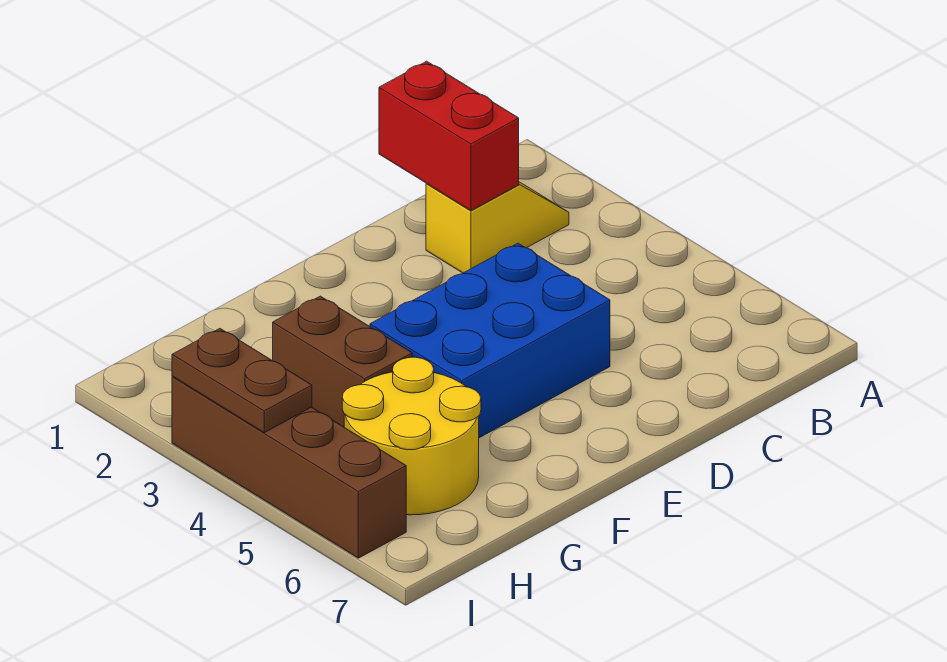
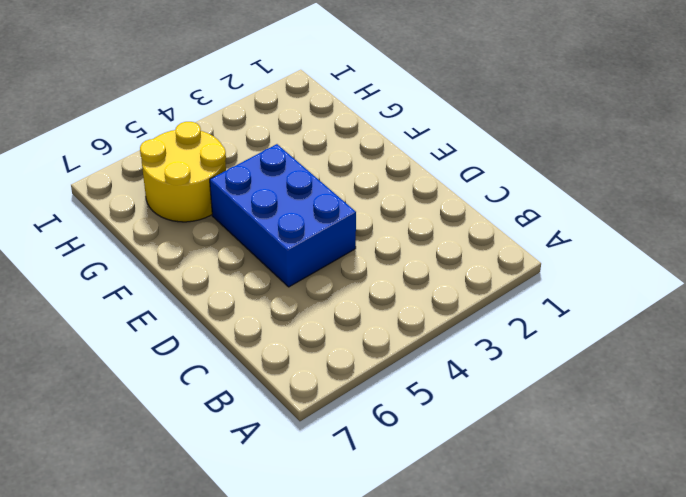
none -> yellow slope B2:C2 level 1 top C
none -> brown brick G3:G4 level 1

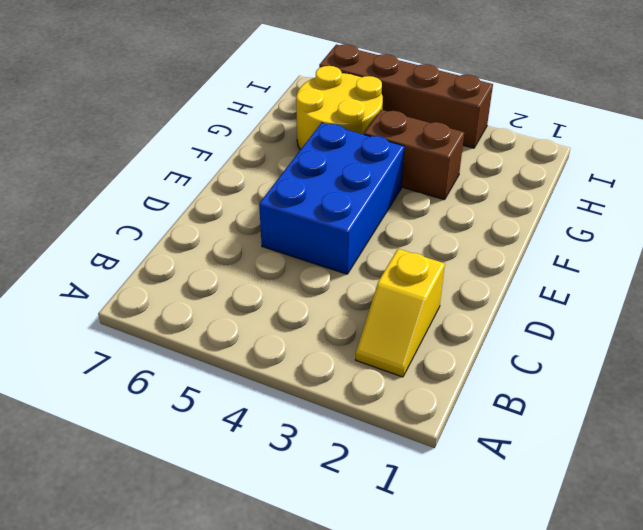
none -> red brick C1:C2 level 2
none -> brown plate I3:I4 level 2

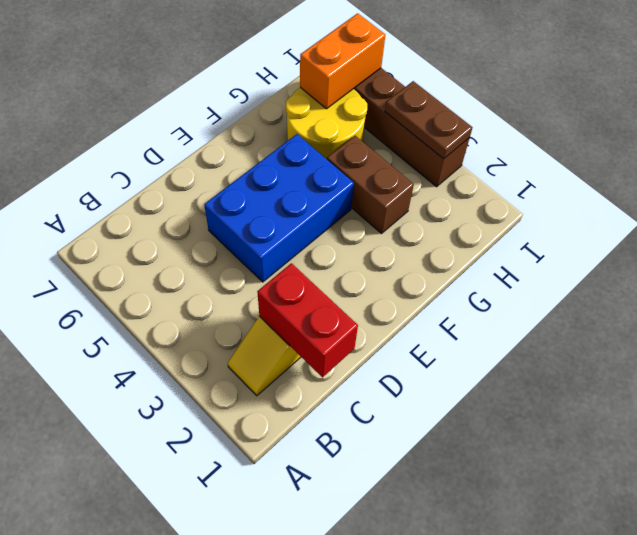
orange brick H6:I6 level 2 -> none

